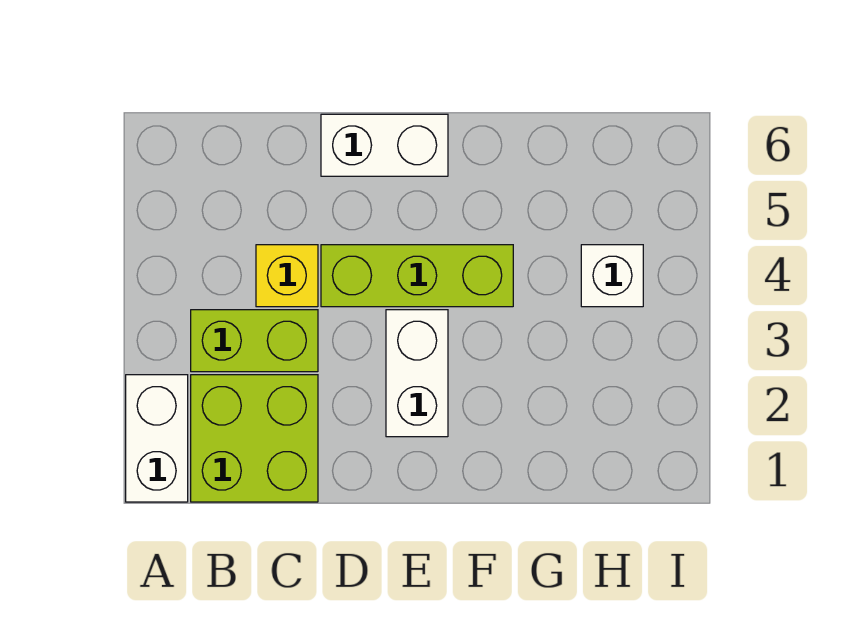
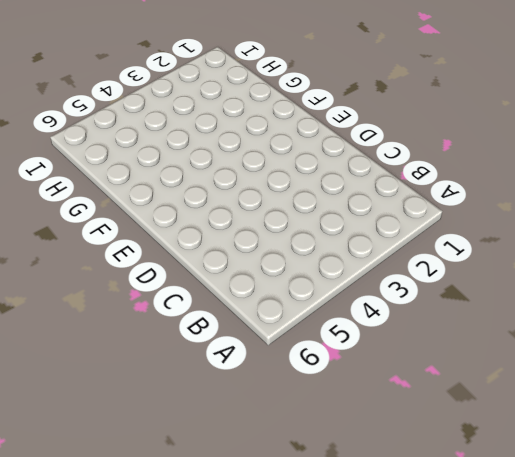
none -> white brick A1:A2 level 1
none -> lime brick B1:C2 level 1

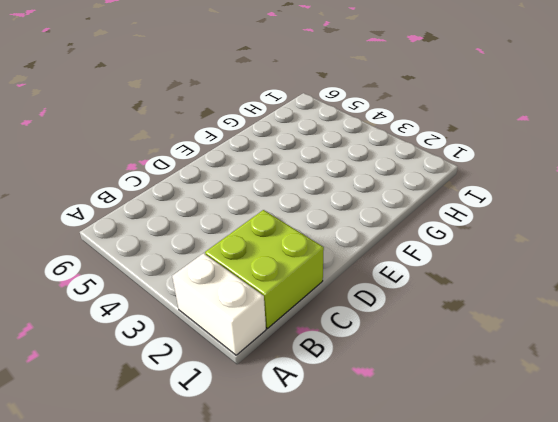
none -> lime brick B3:C3 level 1
none -> yellow brick C4 level 1

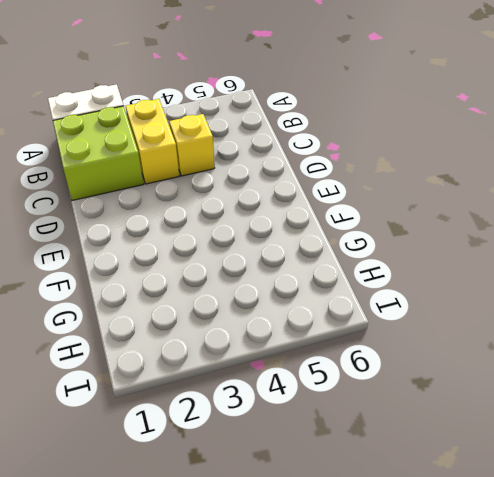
yellow brick B3:C3 level 1 -> lime brick B3:C3 level 1
none -> lime brick D4:F4 level 1
none -> white brick D6:E6 level 1

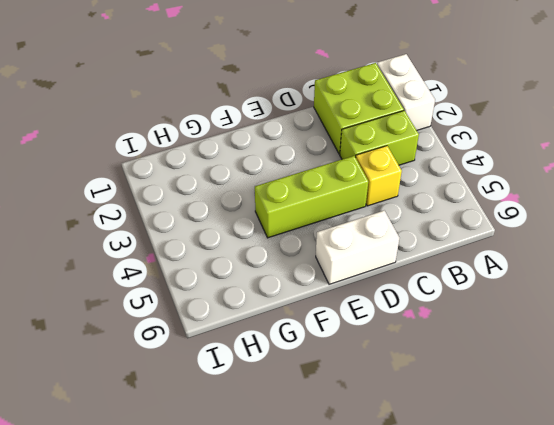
none -> white brick E2:E3 level 1
none -> white brick H4 level 1

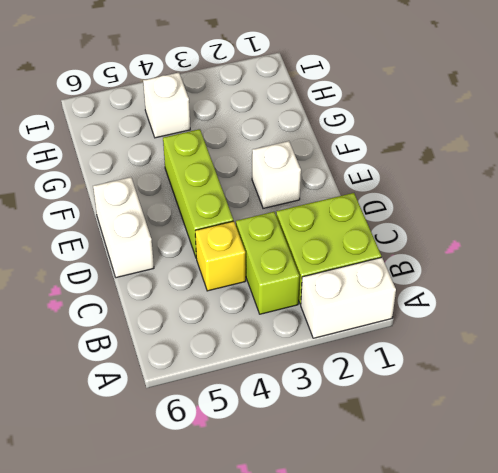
white brick E2 level 1 -> white brick E2:E3 level 1

